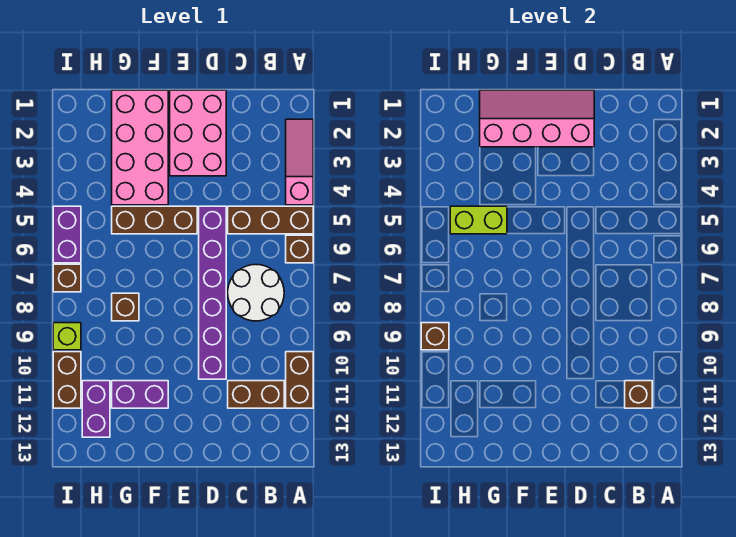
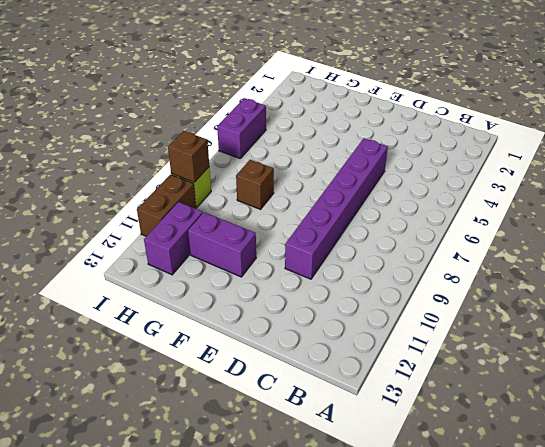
none -> pink slope A2:A4 level 1 top 4
none -> brown brick A5:C5 level 1
none -> brown brick A6 level 1

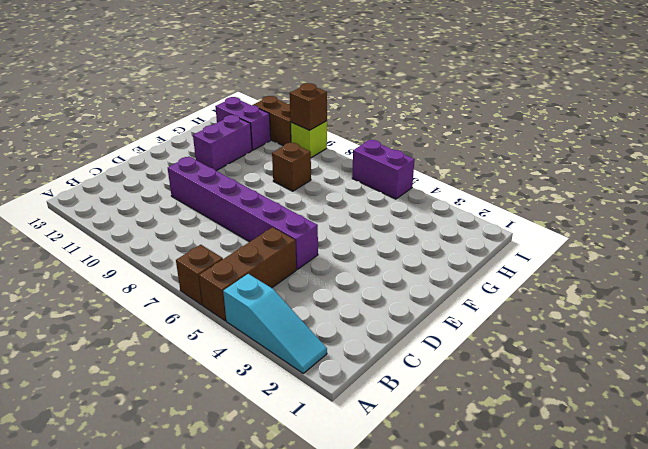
cyan slope A2:A4 level 1 top 4 -> pink slope A2:A4 level 1 top 4
none -> brown brick A10:A11 level 1
none -> white round brick B7:C8 level 1
none -> brown brick B11:C11 level 1

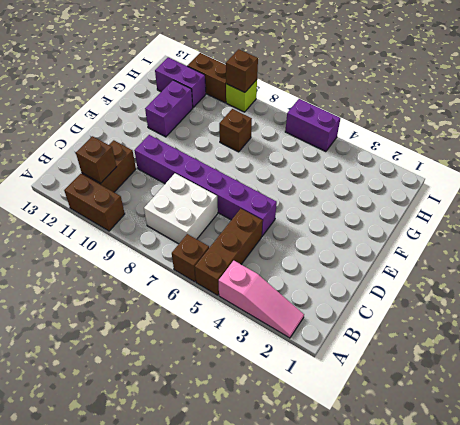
white brick B7:C8 level 1 -> white round brick B7:C8 level 1
none -> pink brick D1:E3 level 1
none -> brown brick E5:G5 level 1
none -> pink brick F1:G4 level 1

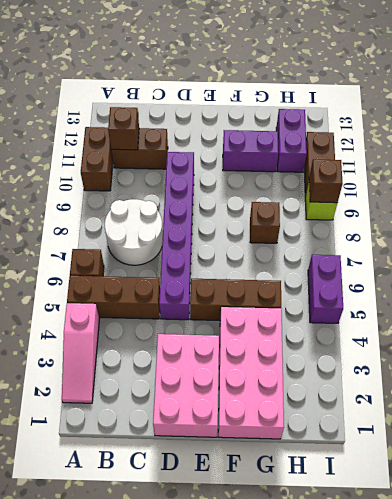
none -> brown brick I7 level 1
none -> pink slope D1:G2 level 2 top 2
none -> lime brick G5:H5 level 2

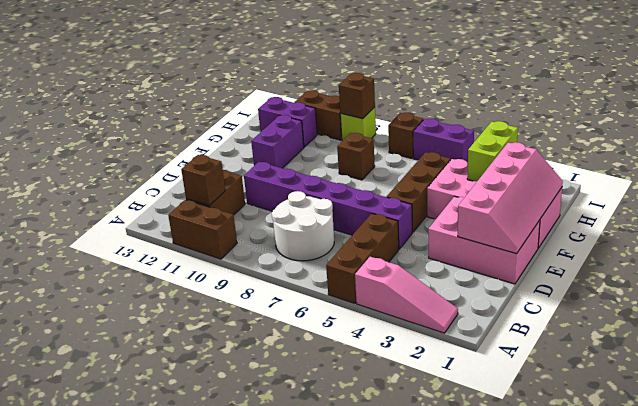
lime brick G3:H3 level 2 -> lime brick G5:H5 level 2
none -> brown brick A6 level 1

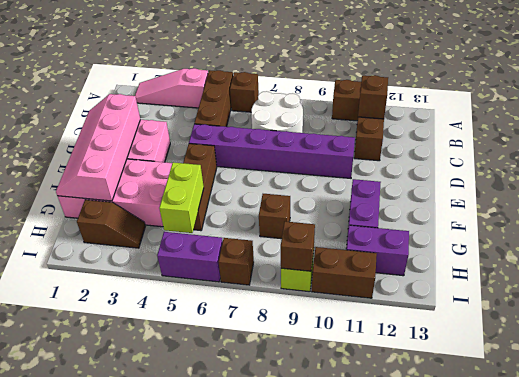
brown slope H2:H3 level 1 top 2 -> none

